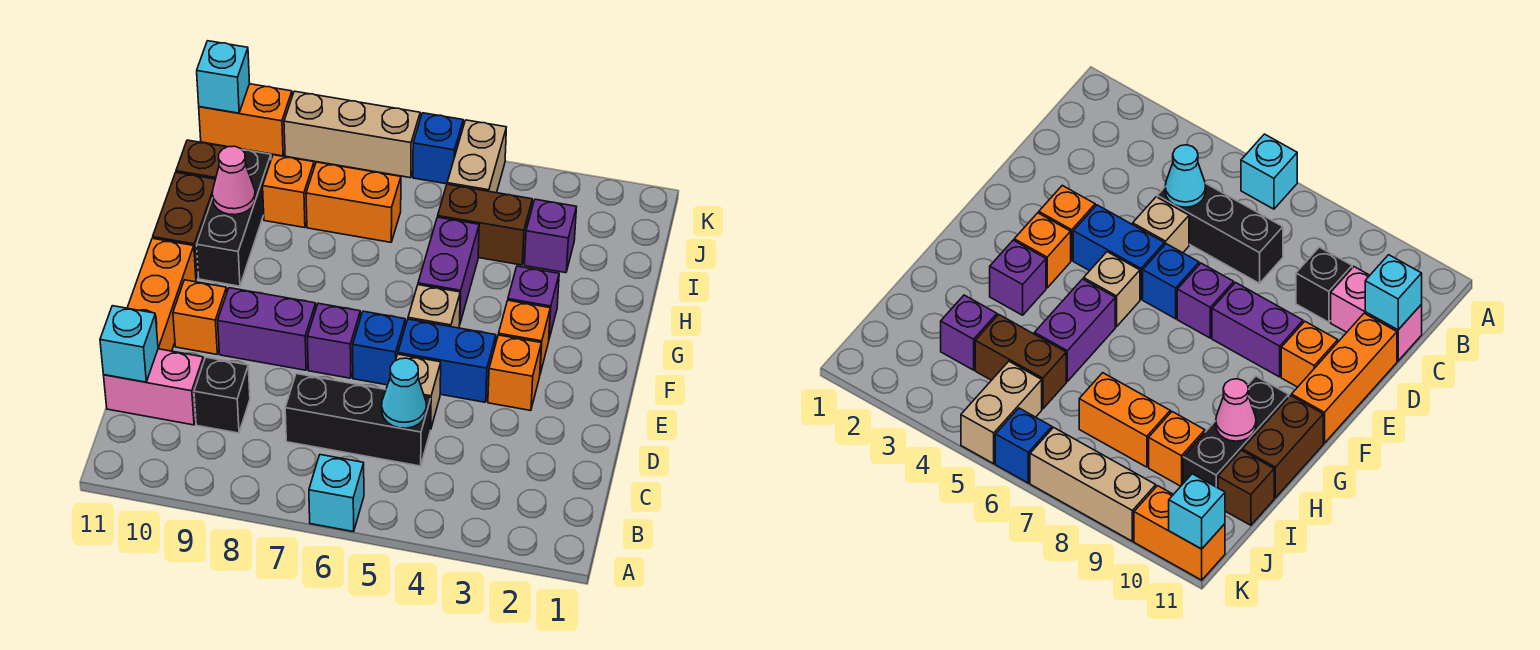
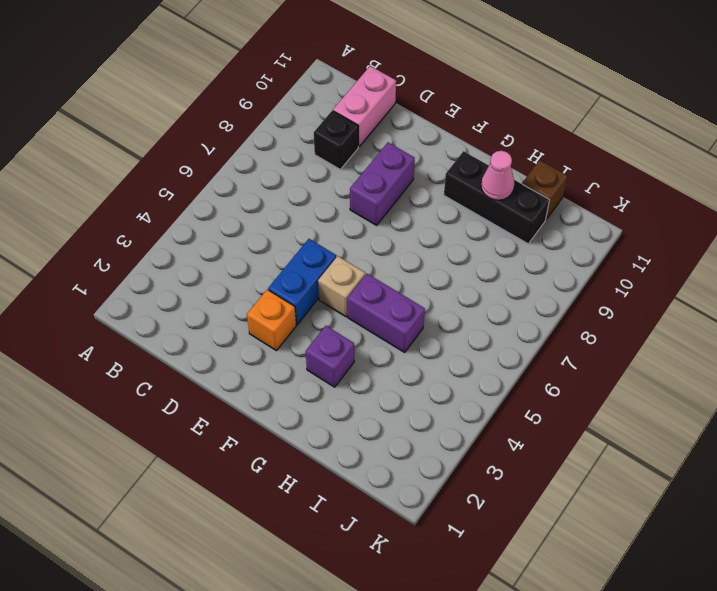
none -> cyan brick A6 level 1
none -> black brick C5:C7 level 1
none -> tan brick D5 level 1
none -> orange brick D11:F11 level 1

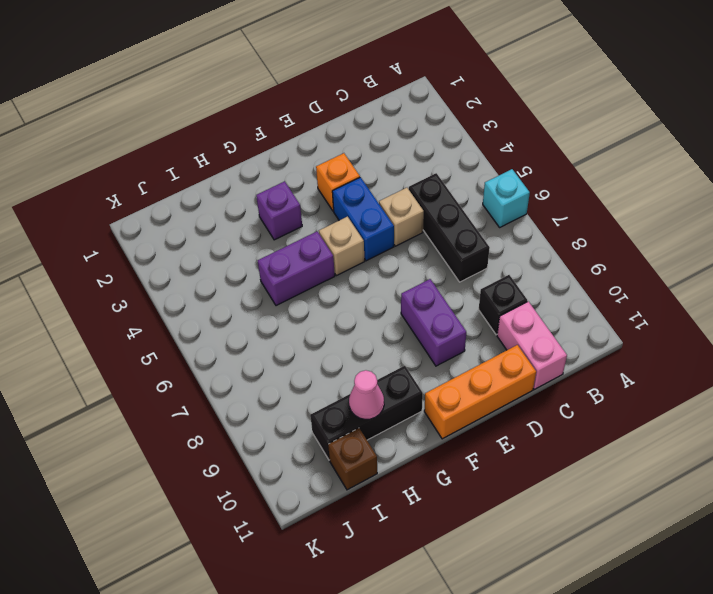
none -> blue brick E6 level 1
none -> purple brick E7 level 1
none -> orange brick E10 level 1
none -> orange brick F3 level 1

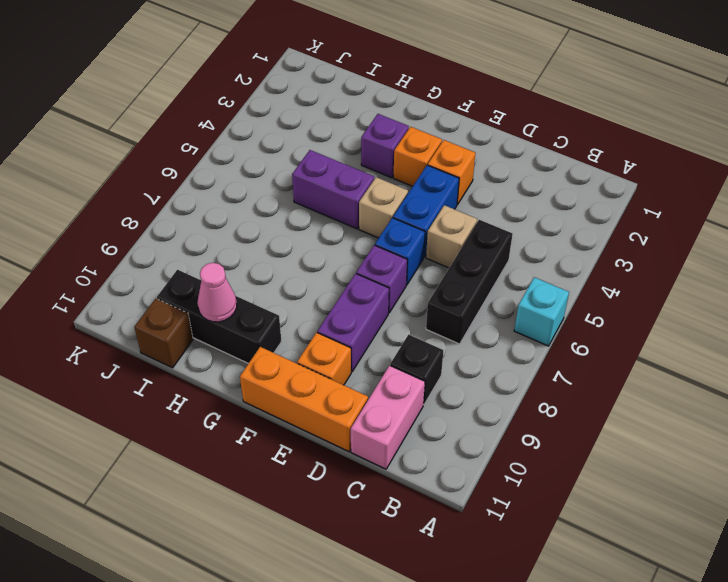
none -> brown brick G11:H11 level 1
none -> purple brick I3 level 1
none -> brown brick I4:I5 level 1
none -> orange brick I7:I8 level 1

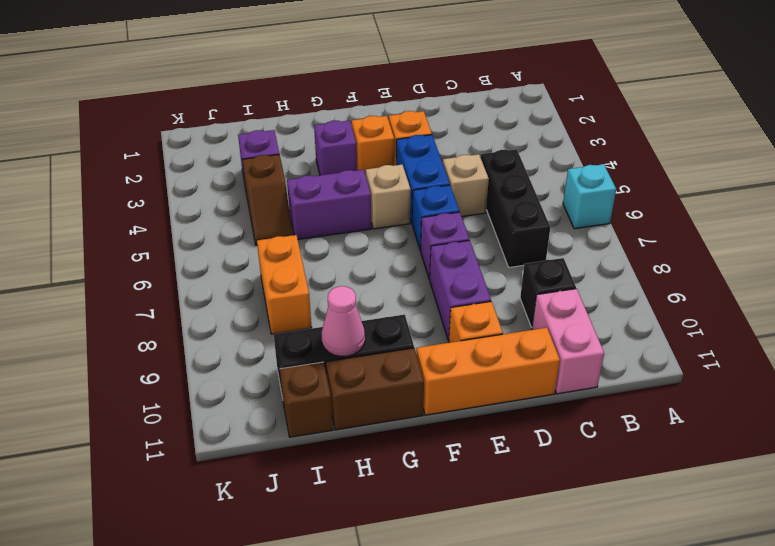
brown slope I4:I5 level 1 top 4 -> brown brick I4:I5 level 1
none -> orange brick I9 level 1
none -> tan brick J5:K5 level 1
none -> blue brick K6 level 1
none -> tan brick K7:K9 level 1

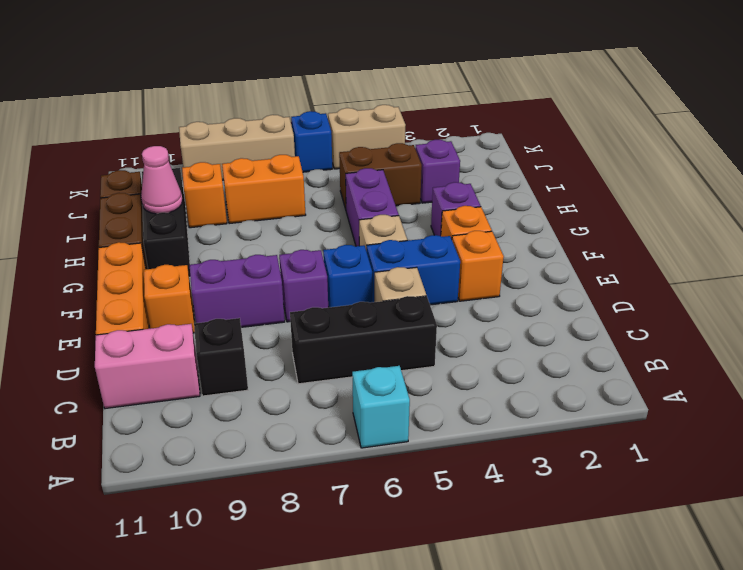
tan brick K4:K5 level 1 -> tan brick J5:K5 level 1
none -> orange brick K10:K11 level 1
none -> cyan cone C5 level 2
none -> cyan brick C11 level 2
none -> cyan brick K11 level 2

